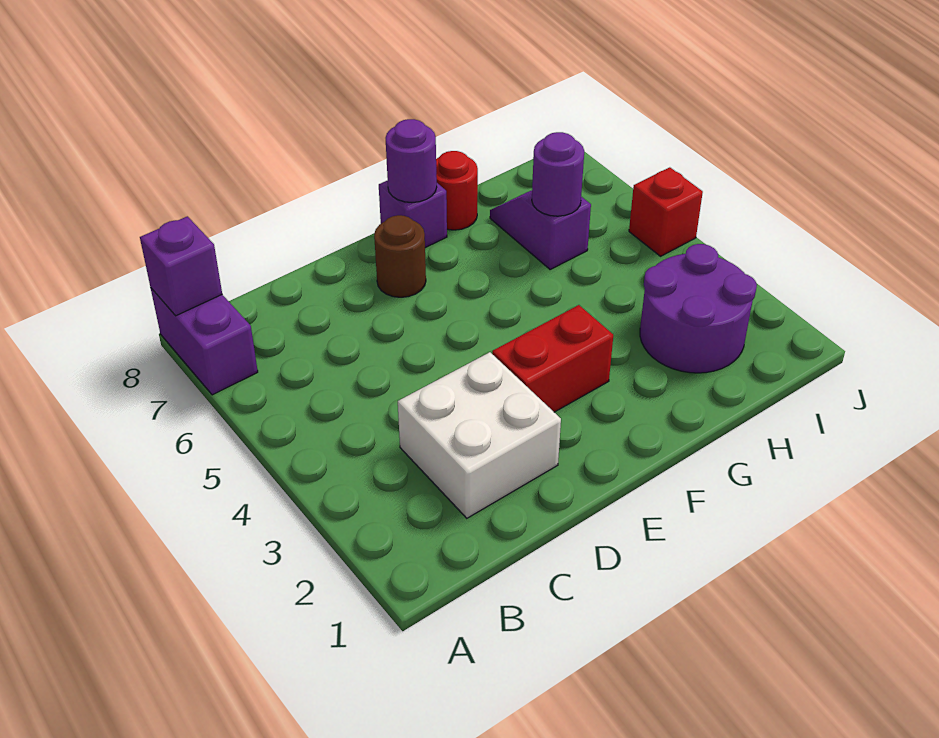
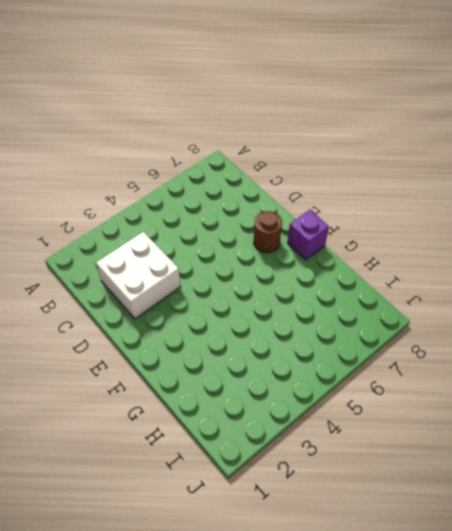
none -> purple brick A7:A8 level 1
none -> red brick E3:F3 level 1
none -> red round brick G8 level 1

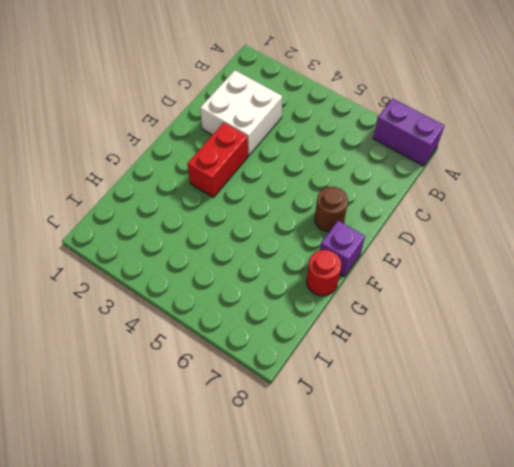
none -> purple round brick H2:I3 level 1
none -> purple slope H6:H7 level 1 top 6
none -> red brick J5 level 1

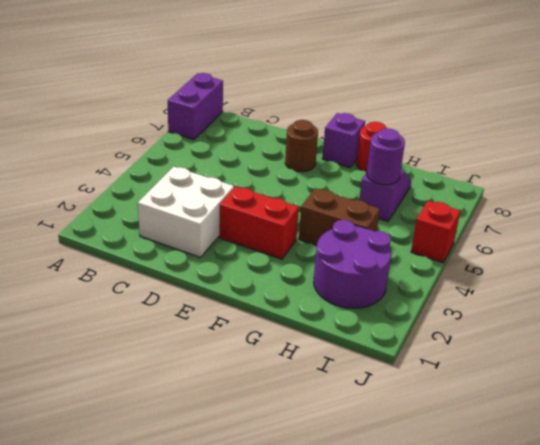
brown brick G4:H4 level 1 -> none
none -> purple brick A8 level 2
none -> purple round brick F8 level 2

